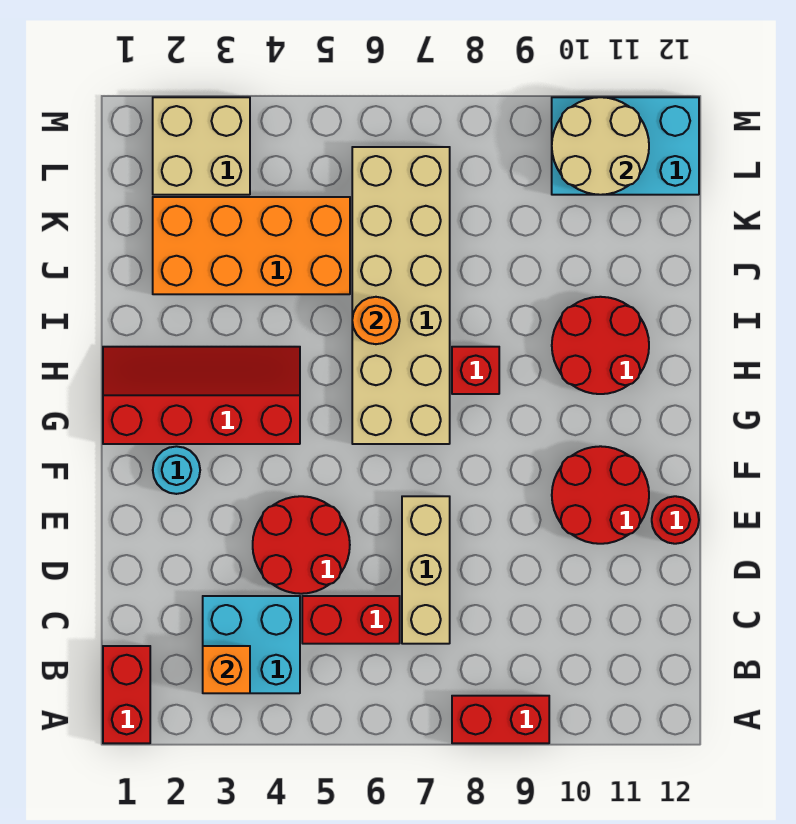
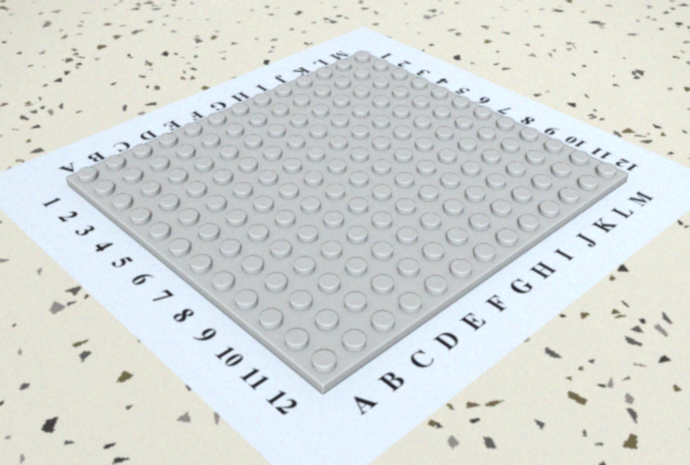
none -> red brick A1:B1 level 1
none -> red brick A8:A9 level 1
none -> cyan brick B3:C4 level 1

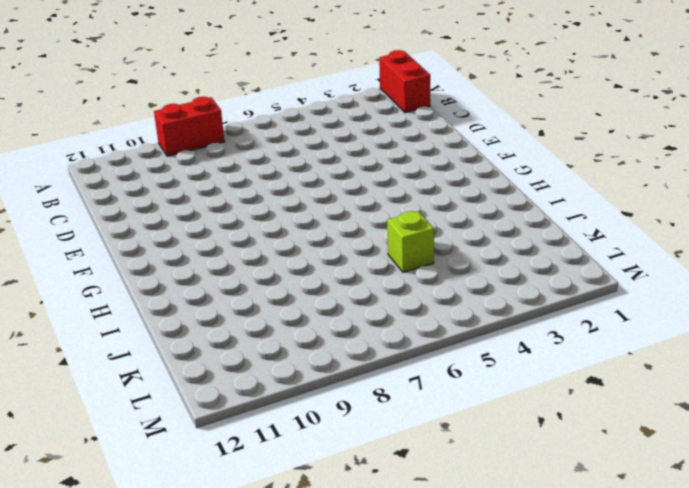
lime brick J5 level 1 -> orange brick J2:K5 level 1
none -> cyan brick B3:C4 level 1
none -> red brick C5:C6 level 1
none -> tan brick C7:E7 level 1

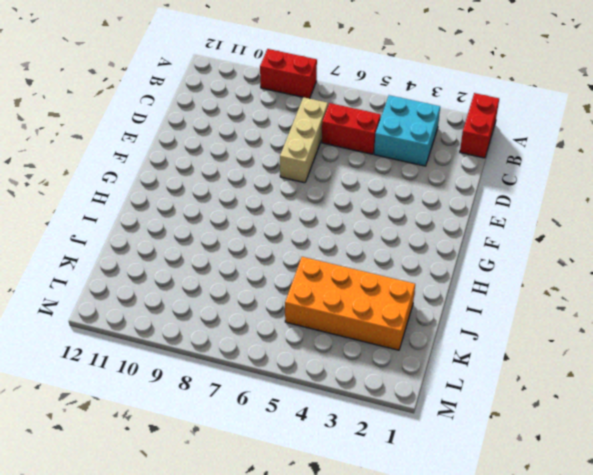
none -> red round brick D4:E5 level 1
none -> red round brick E10:F11 level 1
none -> red round brick E12 level 1

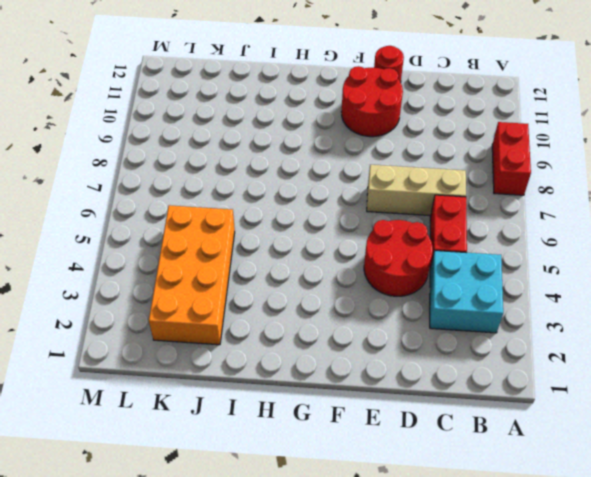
none -> red brick A1:B1 level 1
none -> cyan round brick F2 level 1
none -> red slope G1:H4 level 1 top G

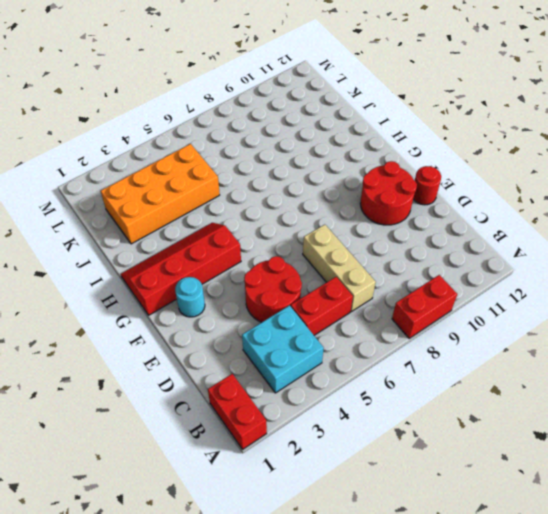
none -> tan brick G6:L7 level 1
none -> red brick H8 level 1
none -> red round brick H10:I11 level 1

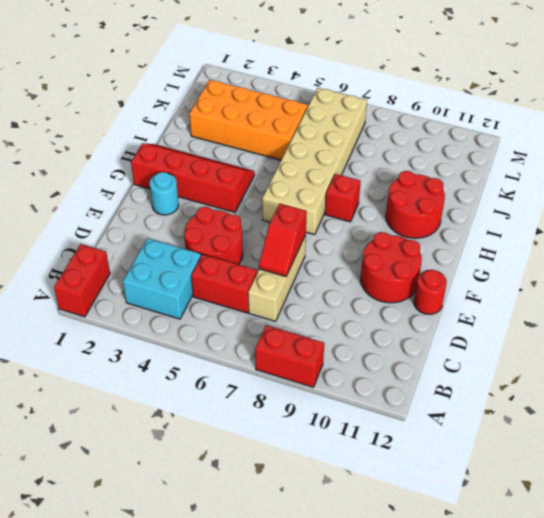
red slope D7:E7 level 2 top E -> none
none -> tan brick L2:M3 level 1
none -> cyan brick L10:M12 level 1
none -> orange brick B3 level 2

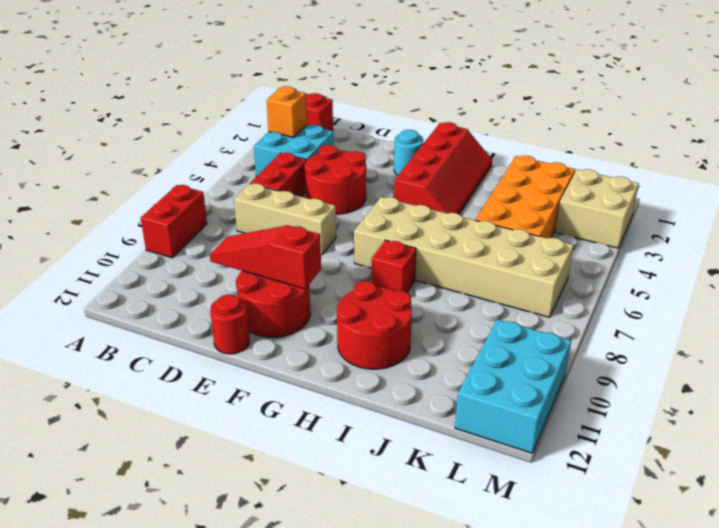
red slope D10:F10 level 2 top F -> none
none -> orange round brick I6 level 2
none -> tan round brick L10:M11 level 2

